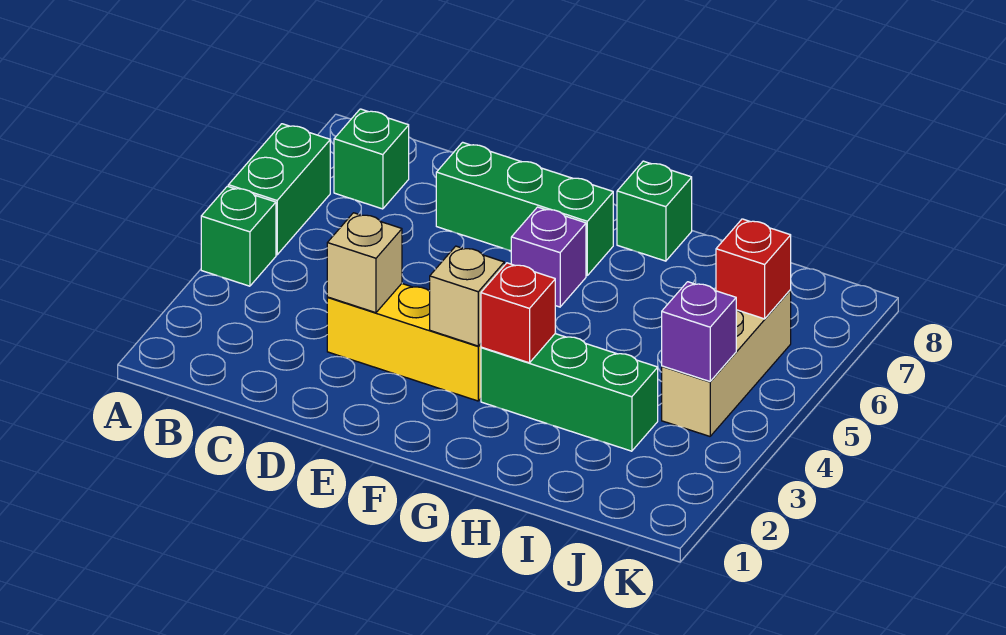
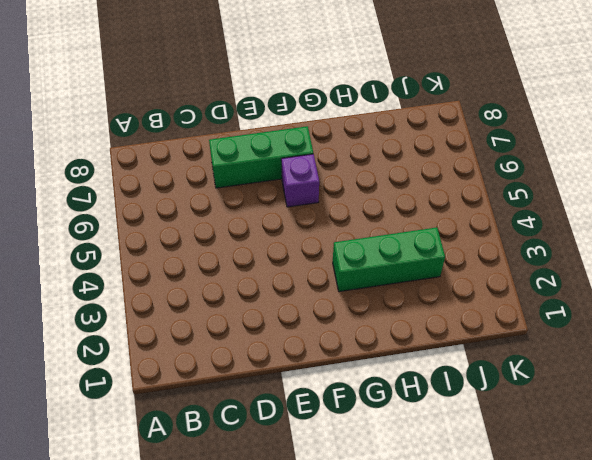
none -> green brick A4 level 1
none -> green brick A5:A6 level 1
none -> green brick B7 level 1

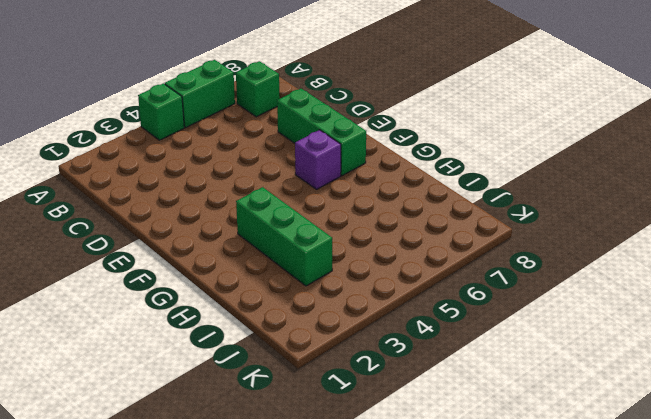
none -> yellow brick D3:F3 level 1
none -> green brick G8 level 1
none -> tan brick J4:J6 level 1

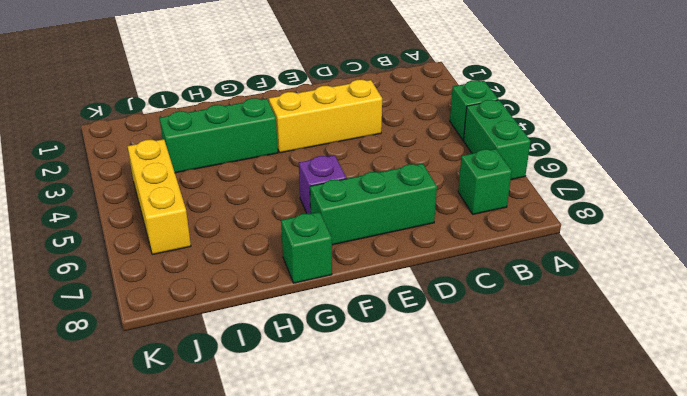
yellow brick J4:J6 level 1 -> tan brick J4:J6 level 1
none -> tan brick D3 level 2
none -> tan brick F3 level 2
none -> red brick G3 level 2

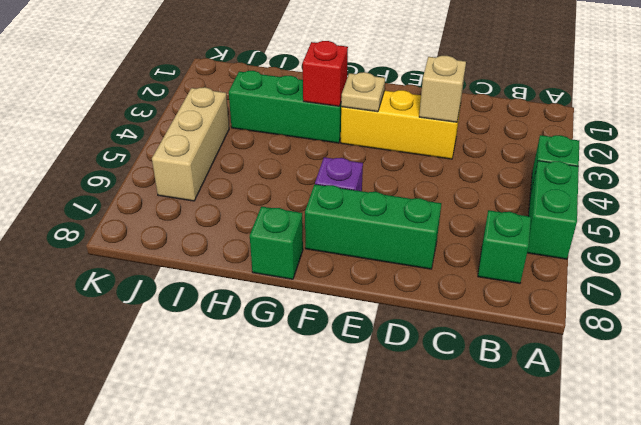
tan plate F3 level 2 -> tan brick F3 level 2
none -> purple brick J4 level 2
none -> red brick J6 level 2

